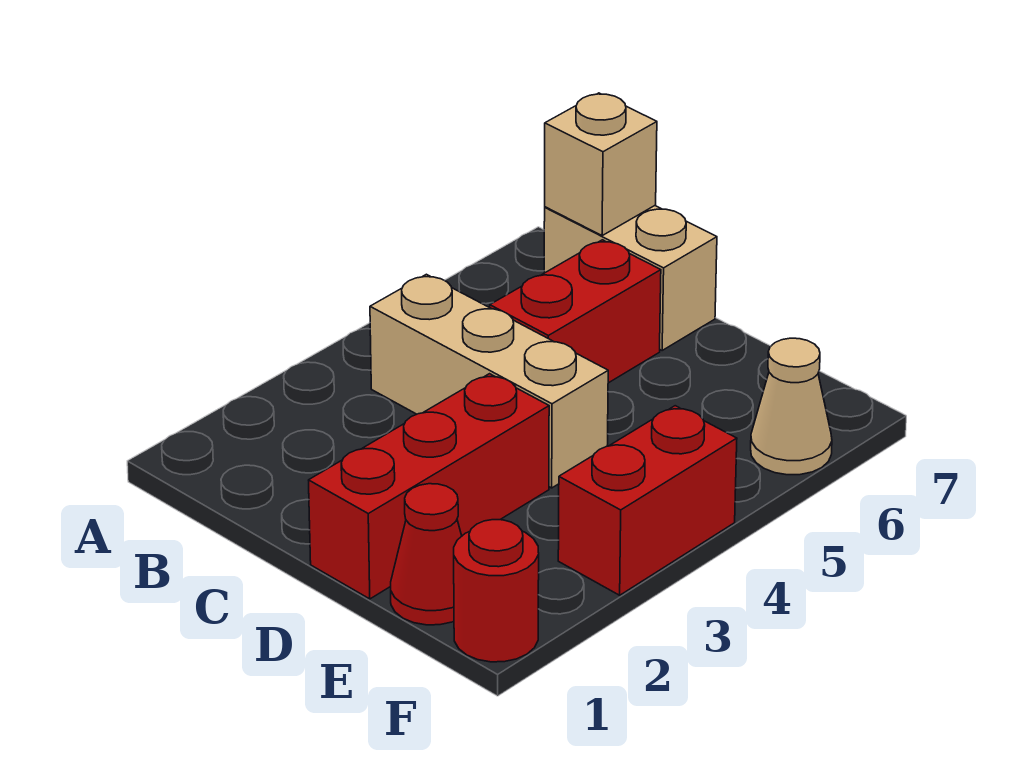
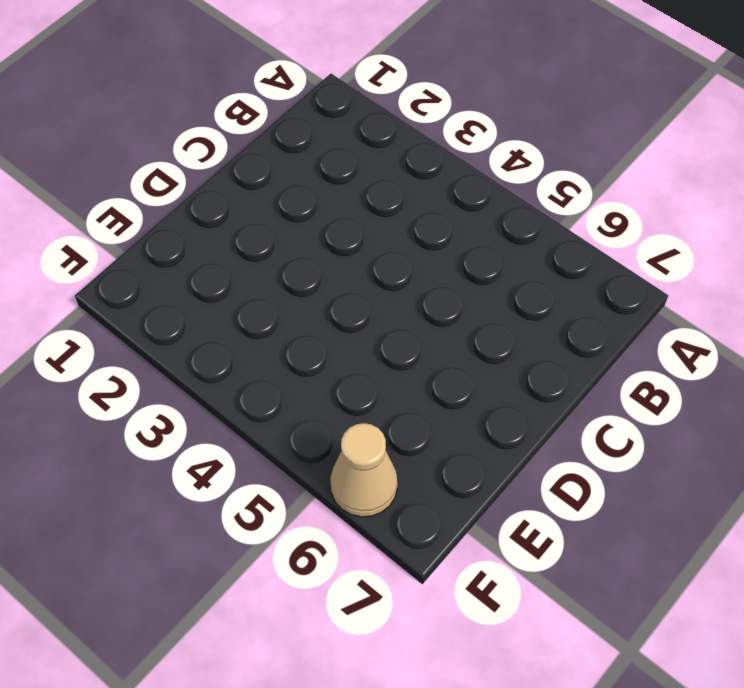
none -> tan brick B4:D4 level 1
none -> tan brick B7:C7 level 1

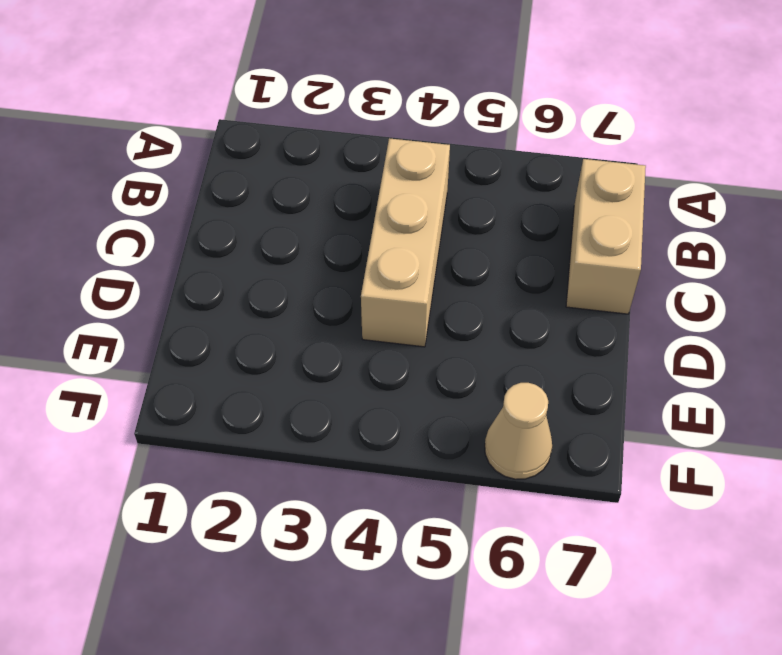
none -> red brick C5:C6 level 1
none -> red brick D1:D3 level 1

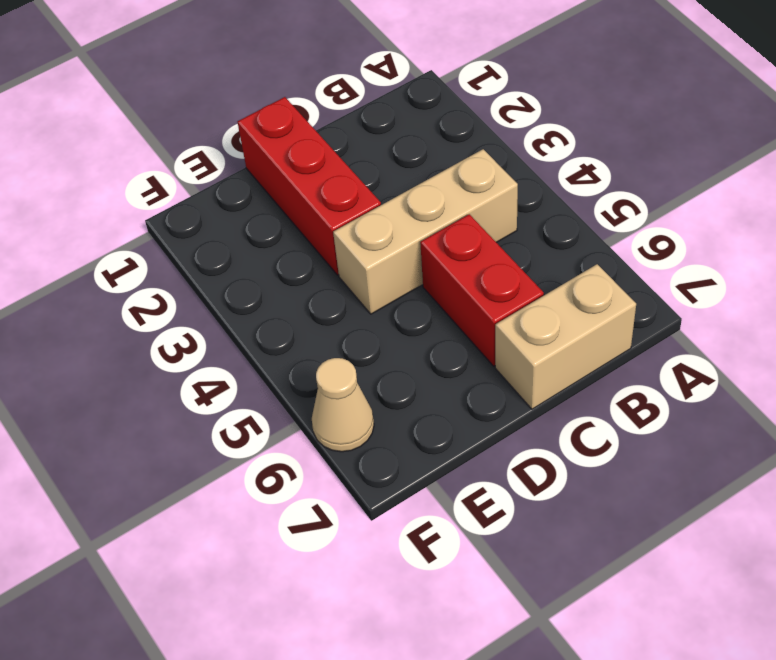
none -> red cone E1 level 1
none -> red round brick F1 level 1

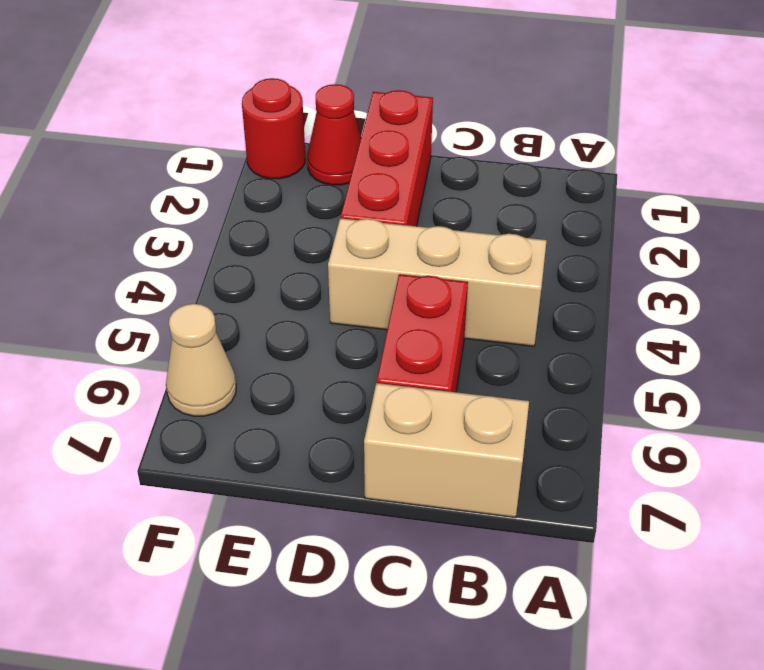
none -> red brick F3:F4 level 1
none -> tan brick B7 level 2

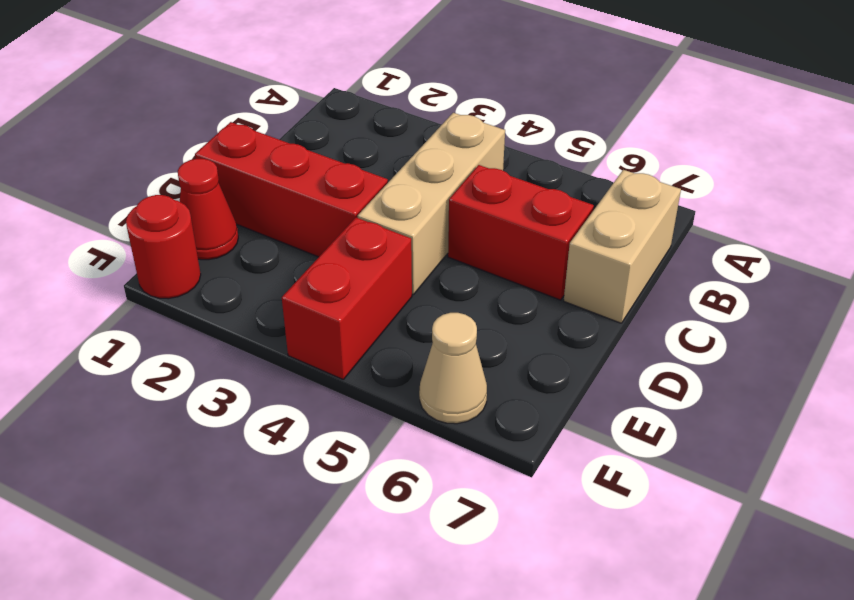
red brick E4:F4 level 1 -> red brick F3:F4 level 1
none -> tan brick B7 level 2

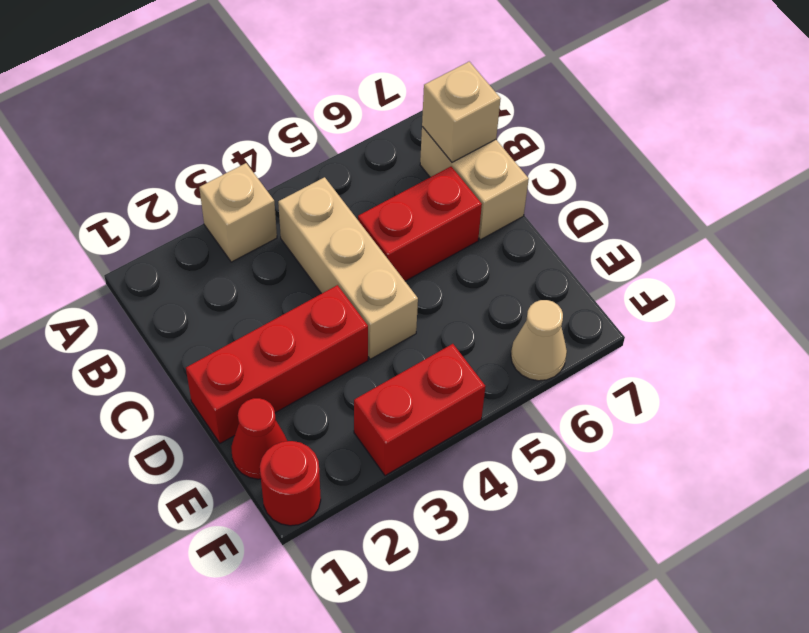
tan brick A3 level 1 -> none

